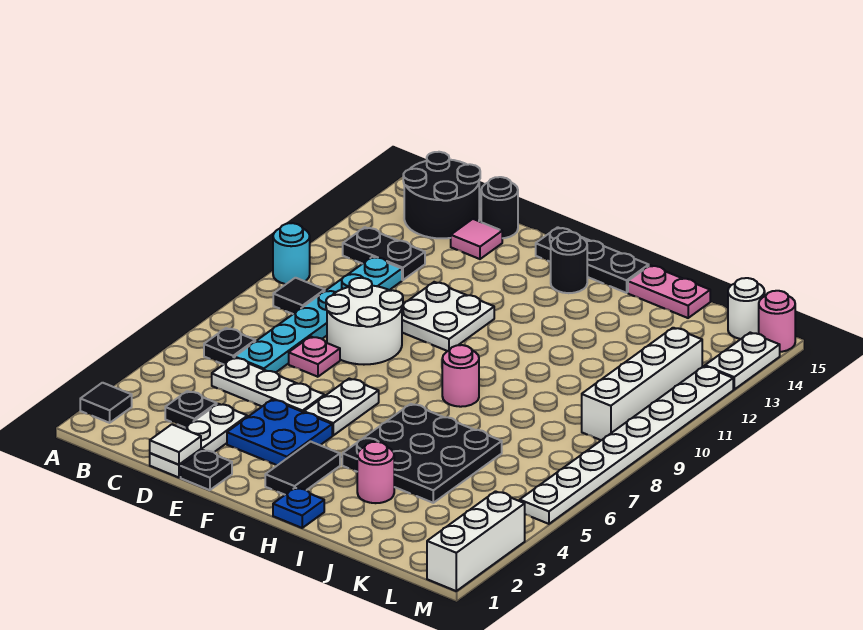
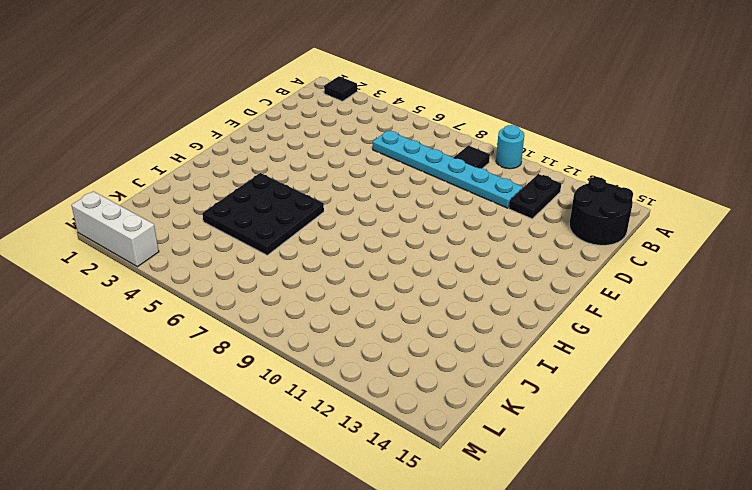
none -> black plate B6 level 1
none -> black plate C3 level 1
none -> white plate C5:E5 level 1
none -> white plate D1:D3 level 1

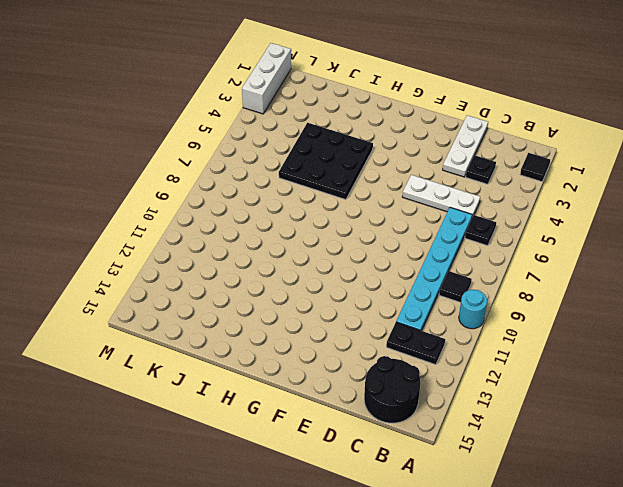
none -> pink plate D7 level 1
none -> white round brick D8:E9 level 1
none -> pink tile D14 level 1
none -> black round brick D15 level 1

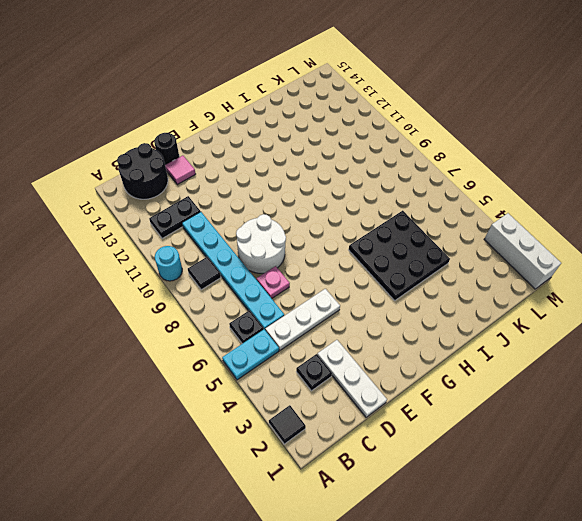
cyan plate A5:B5 level 1 -> none
none -> black plate E1 level 1
none -> blue plate E3:F4 level 1
none -> white plate E10:F11 level 1
none -> white plate F5:F6 level 1

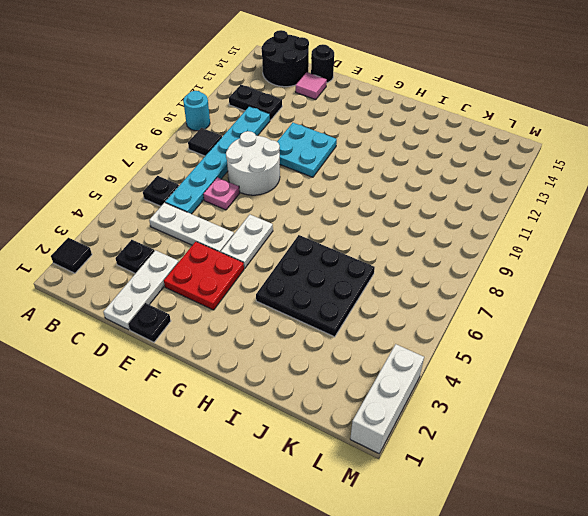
red plate E3:F4 level 1 -> blue plate E3:F4 level 1
cyan plate E10:F11 level 1 -> white plate E10:F11 level 1
none -> black plate F15:H15 level 1
none -> black tile G2:G3 level 1
none -> black round brick G14 level 1
none -> blue plate H1 level 1

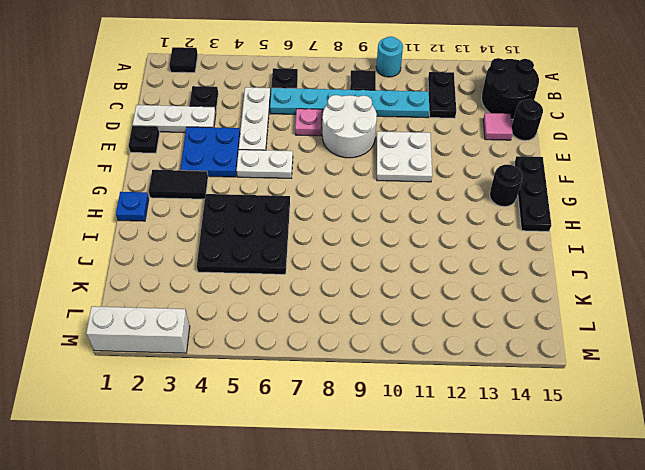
none -> pink round brick H8 level 1
none -> pink round brick I3 level 1
none -> pink plate I15:J15 level 1
none -> white brick L9:L12 level 1

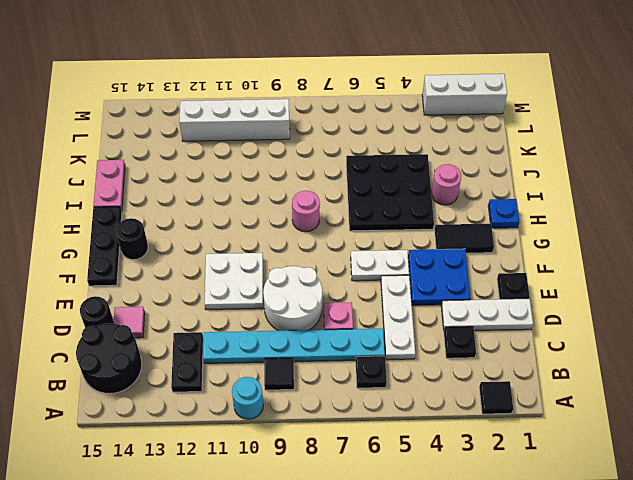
none -> white round brick L15 level 1
none -> white plate M5:M12 level 1
none -> white plate M13:M14 level 1
none -> pink round brick M15 level 1

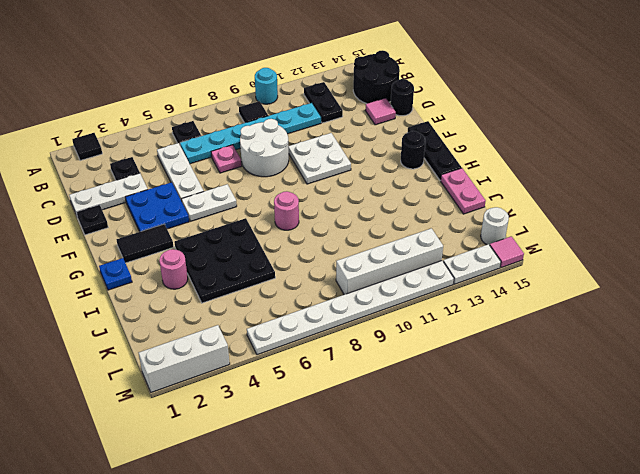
pink tile M15 level 1 -> pink round brick M15 level 1
none -> white tile D1 level 2

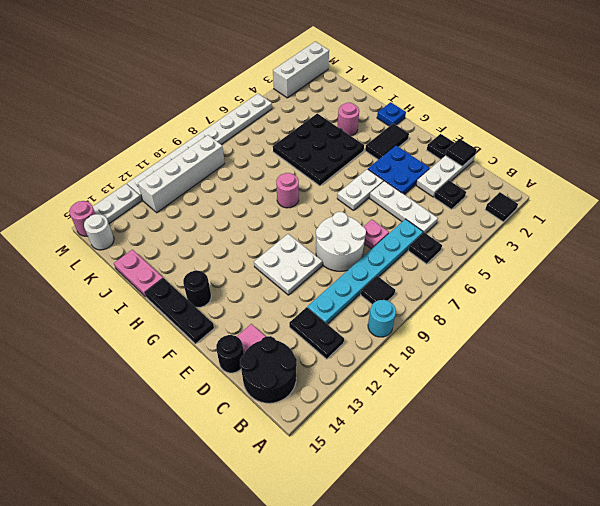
black tile D1 level 2 -> white tile D1 level 2

